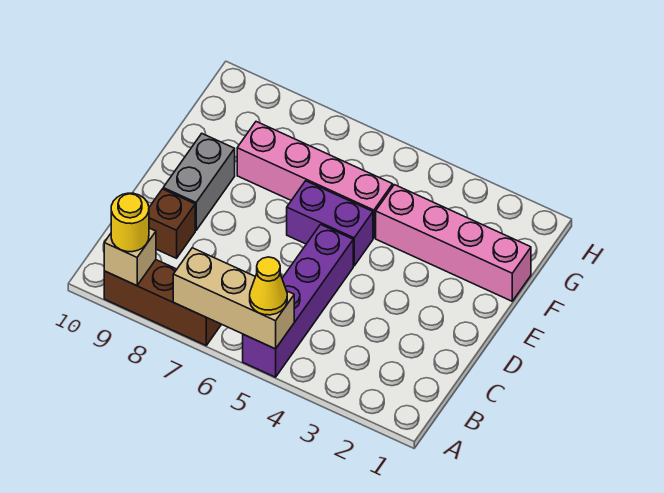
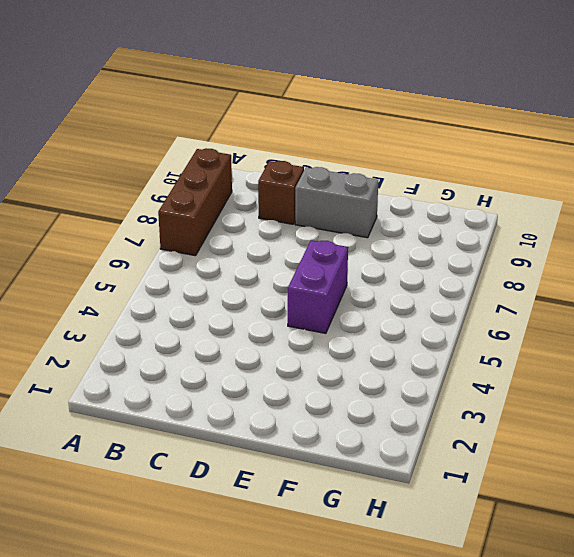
none -> purple brick A5:D5 level 1
none -> pink brick F1:F4 level 1

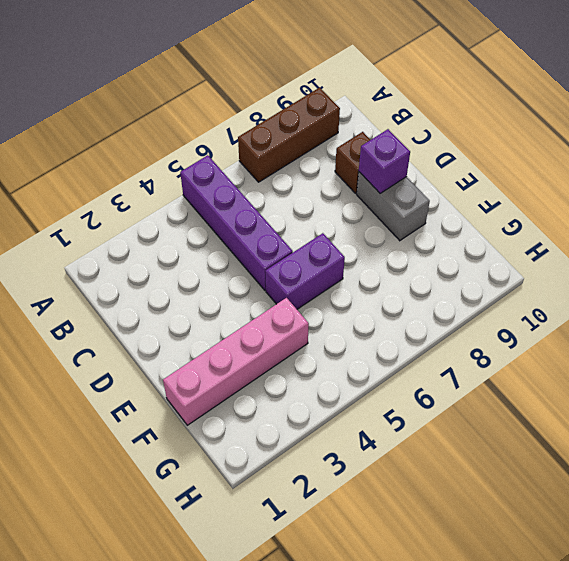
purple brick D9 level 2 -> none
none -> pink brick F5:F8 level 1
none -> tan brick A5:A7 level 2

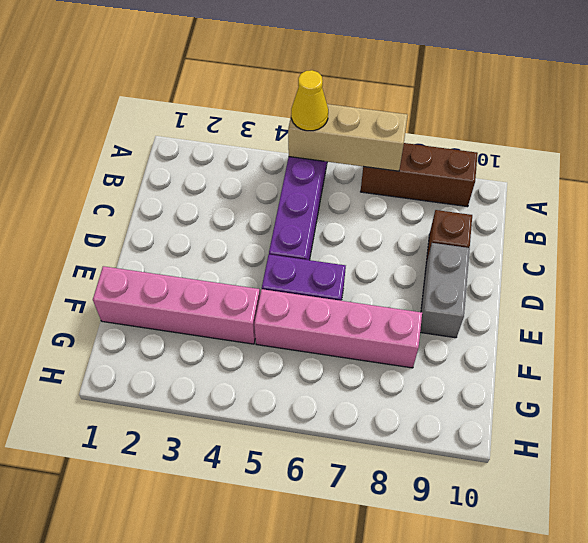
none -> tan brick A9 level 2
none -> yellow round brick A9 level 3

